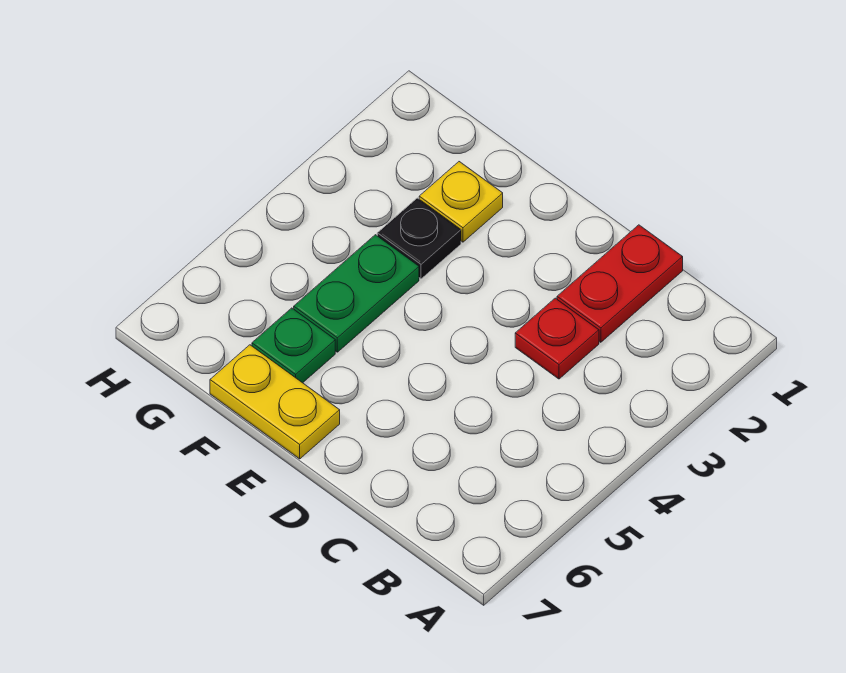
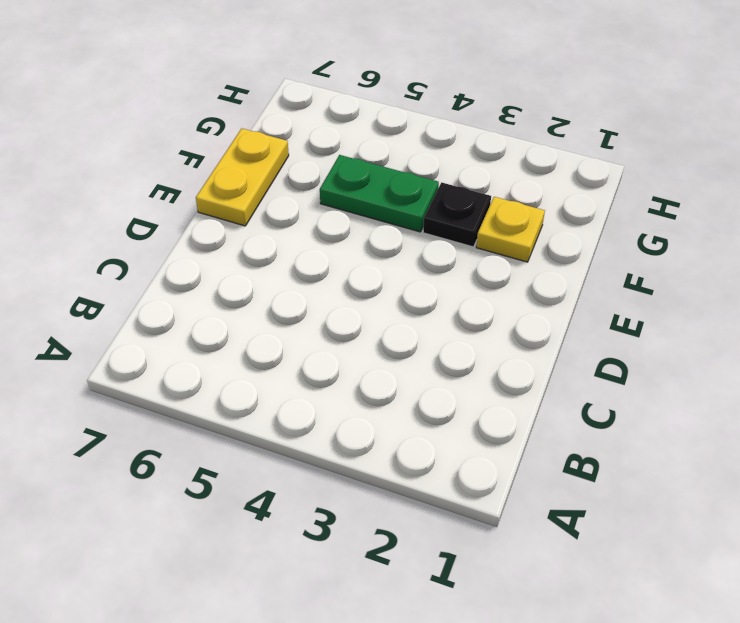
none -> red plate C1:C2 level 1
none -> red plate C3 level 1

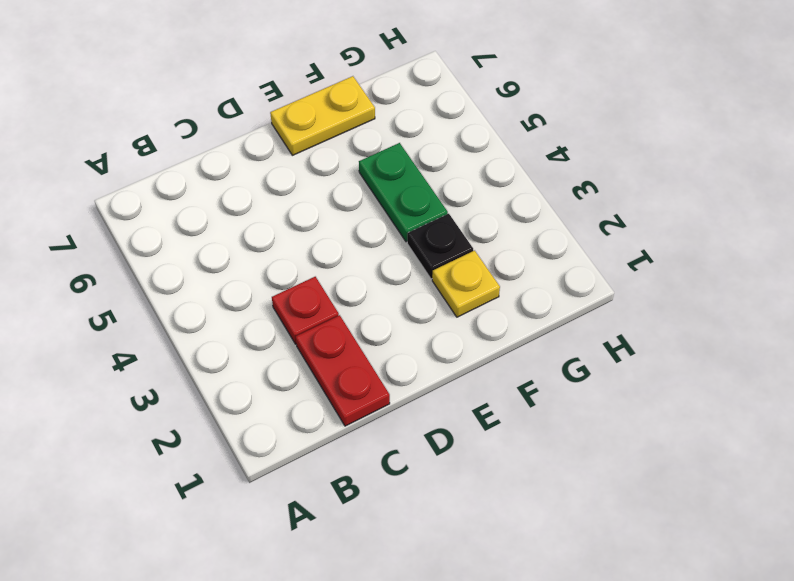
none -> green plate F6 level 1

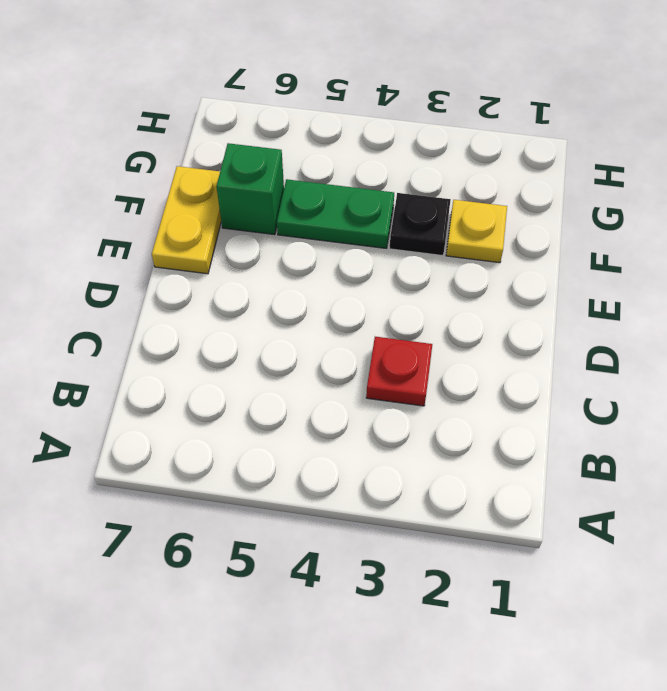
green brick F6 level 1 -> green plate F6 level 1
none -> red plate C1:C2 level 1

